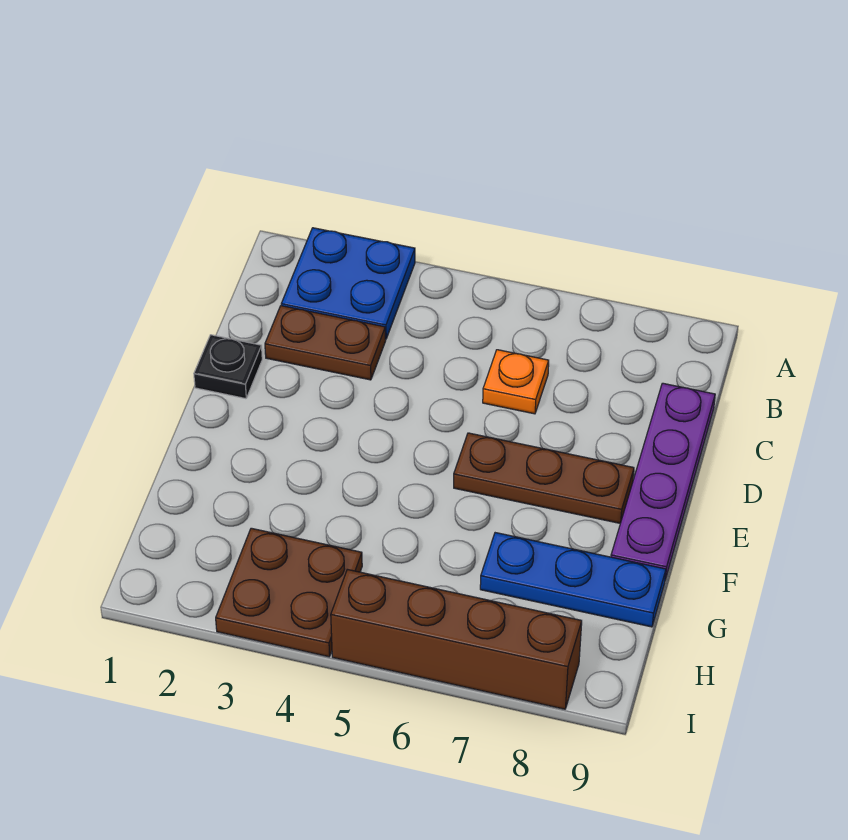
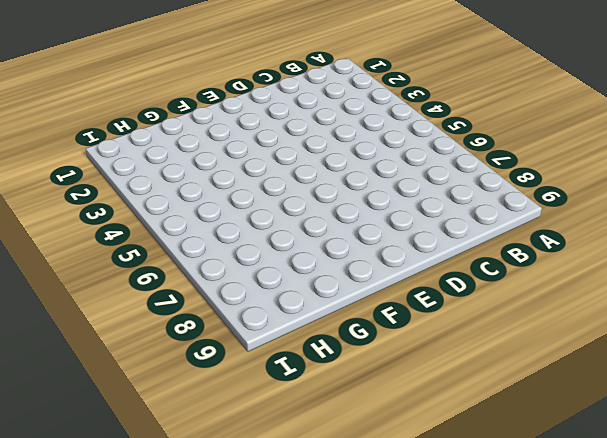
none -> blue plate A2:B3 level 1
none -> brown plate C2:C3 level 1

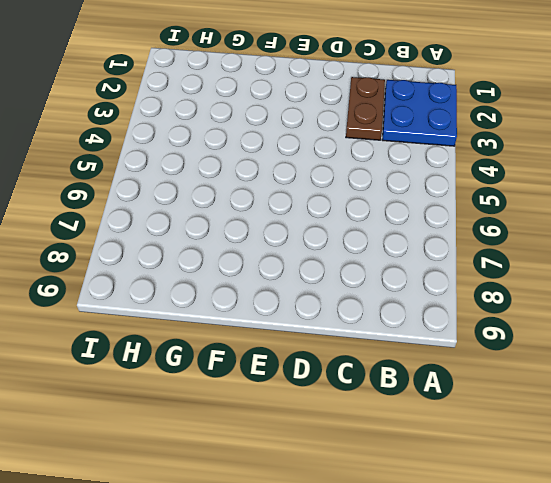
none -> orange plate C6 level 1
none -> purple plate C9:F9 level 1

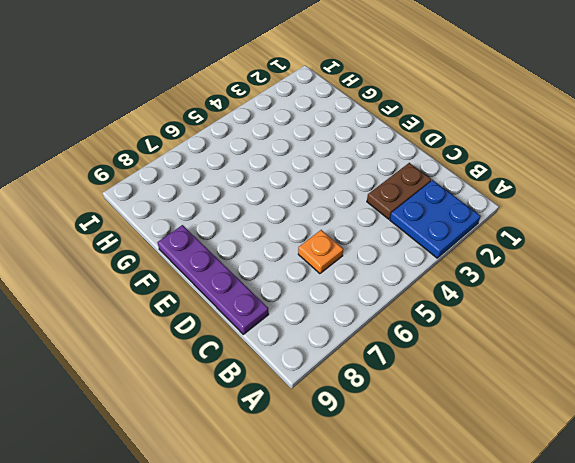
none -> black plate D1 level 1
none -> brown plate E6:E8 level 1

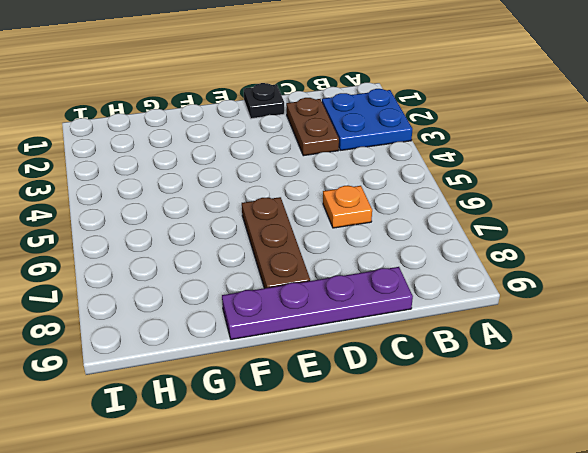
none -> blue plate G7:G9 level 1
none -> brown plate H3:I4 level 1

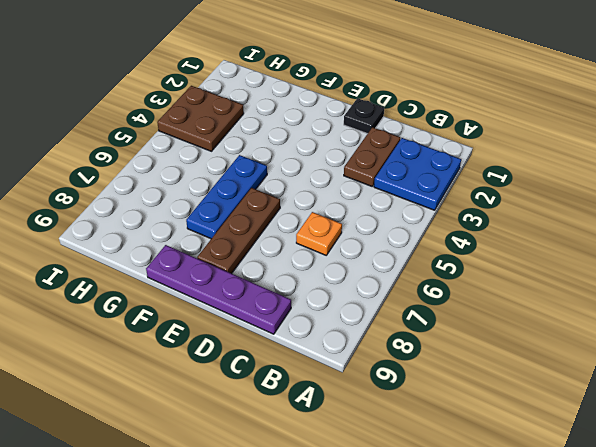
blue plate F5:F7 level 1 -> blue plate G7:G9 level 1
none -> brown brick I5:I8 level 1

